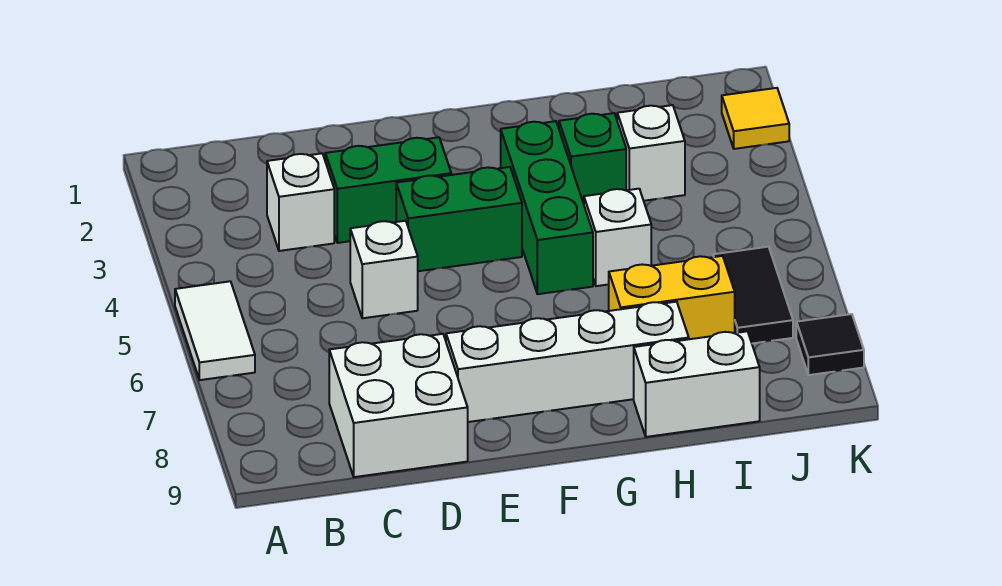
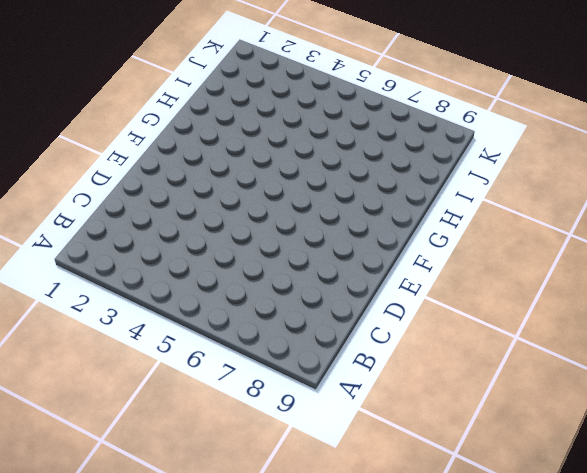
none -> white tile A5:A6 level 1
none -> white brick C3 level 1
none -> white brick C8:D9 level 1

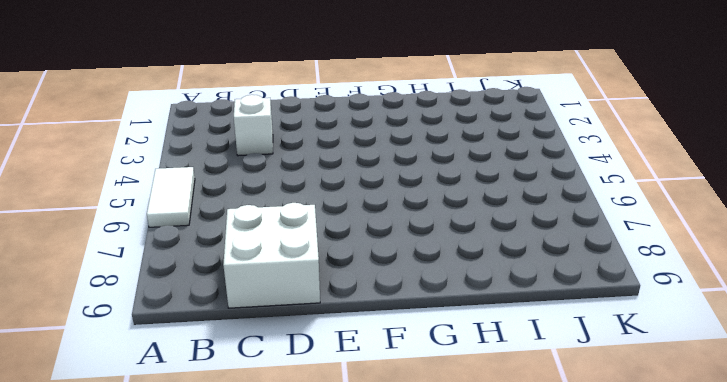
none -> green brick D3:E3 level 1
none -> white brick D5 level 1
none -> green brick E4:F4 level 1

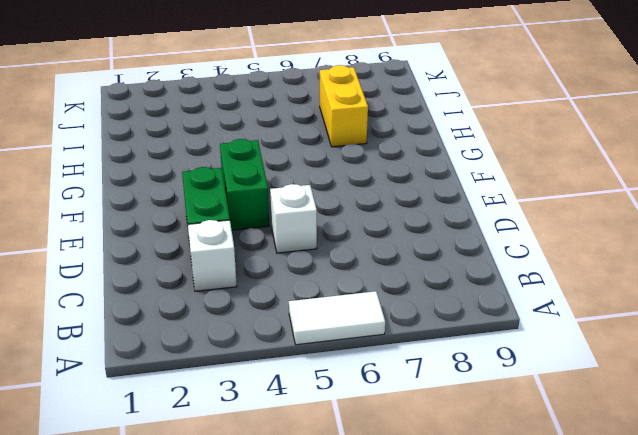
none -> white brick C8:D9 level 1
none -> white brick E8:H8 level 1
none -> green brick G3:G5 level 1

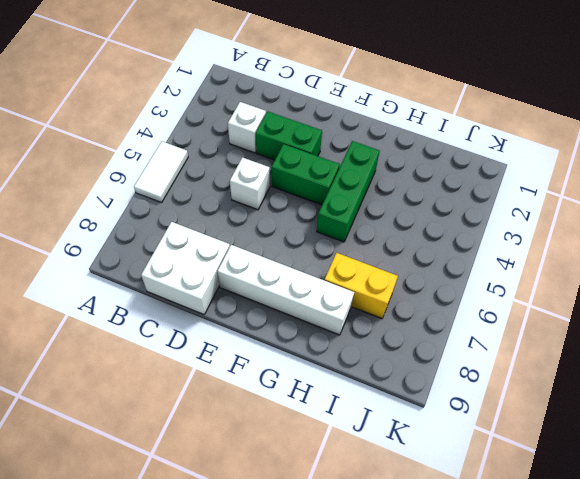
none -> green brick H3 level 1
none -> white brick H5 level 1
none -> white brick H9:I9 level 1

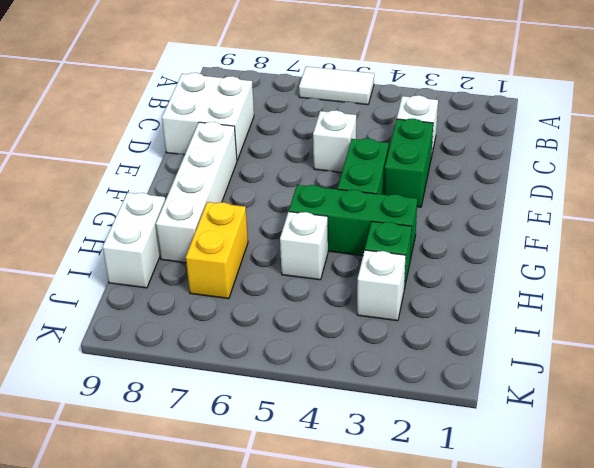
none -> black tile J6:J7 level 1
none -> yellow tile K2 level 1
none -> black tile K8 level 1

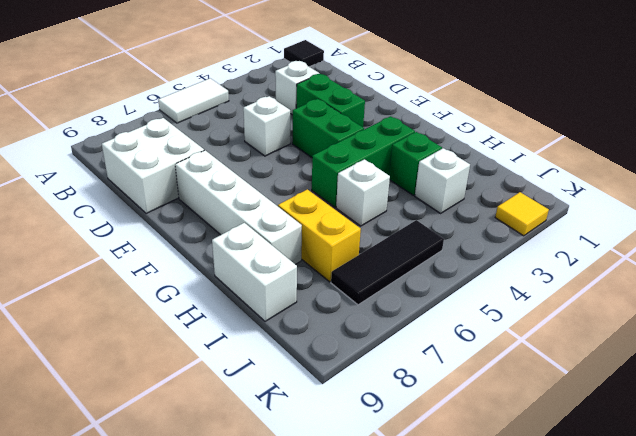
black tile A1 level 1 -> black tile K8 level 1
black tile J5:J7 level 1 -> black tile J6:J7 level 1

